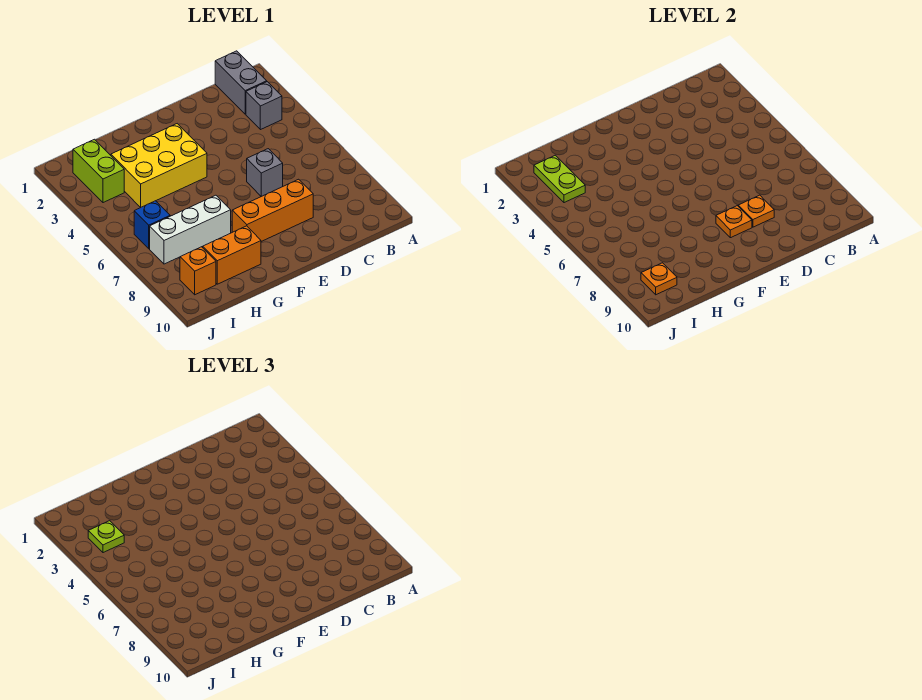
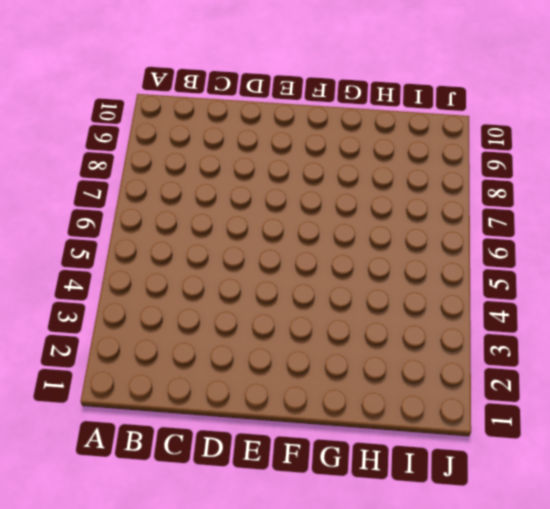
none -> grey brick B1:B2 level 1
none -> grey brick B3 level 1
none -> grey brick D6 level 1

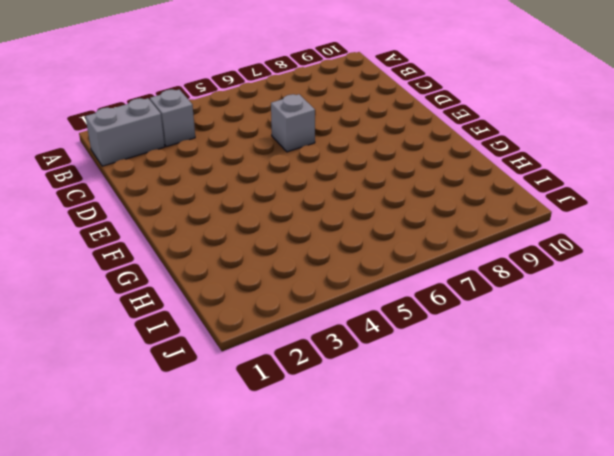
none -> orange brick D8:F8 level 1
none -> yellow brick F3:H4 level 1
none -> white brick G7:I7 level 1

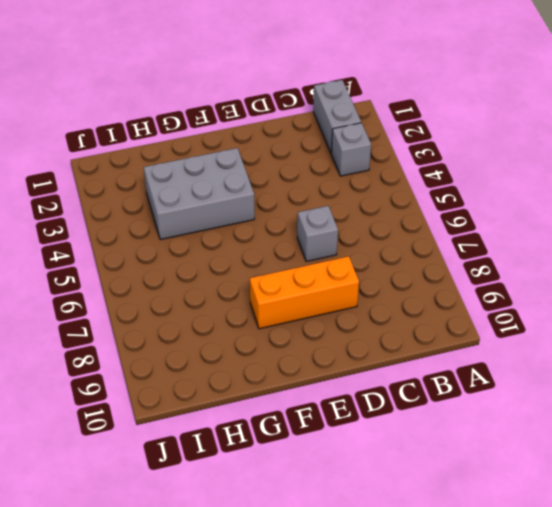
grey brick F3:H4 level 1 -> yellow brick F3:H4 level 1
none -> white brick G7:I7 level 1
none -> orange brick G9:H9 level 1
none -> lime brick I2:I3 level 1

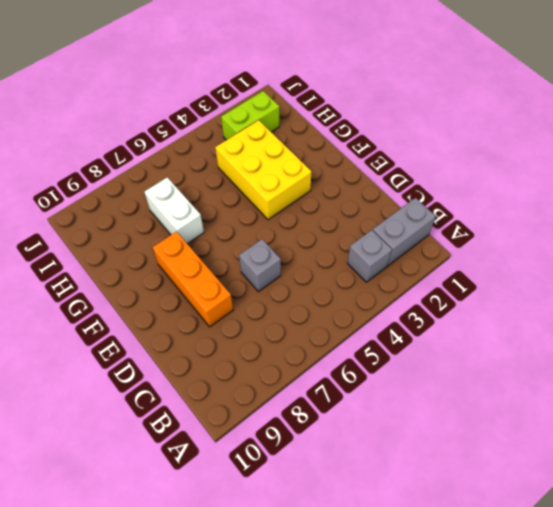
white brick G7:H7 level 1 -> white brick G7:I7 level 1
none -> orange brick G9:H9 level 1
none -> blue brick I6 level 1
none -> orange brick I9 level 1

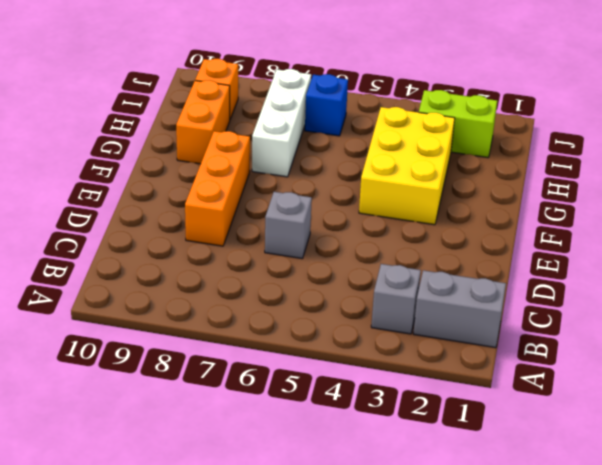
none -> orange plate D8 level 2
none -> orange plate E8 level 2
none -> lime plate I2:I3 level 2

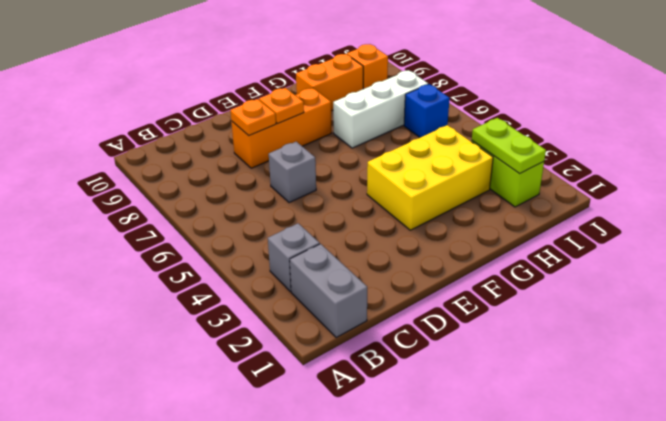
none -> orange plate I9 level 2
none -> lime plate I3 level 3

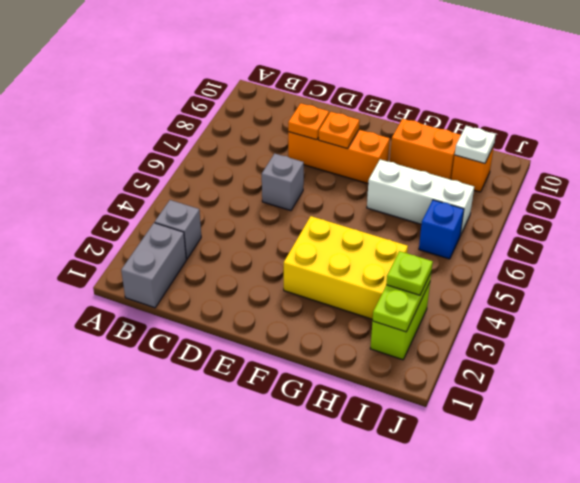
white plate I9 level 2 -> orange plate I9 level 2

